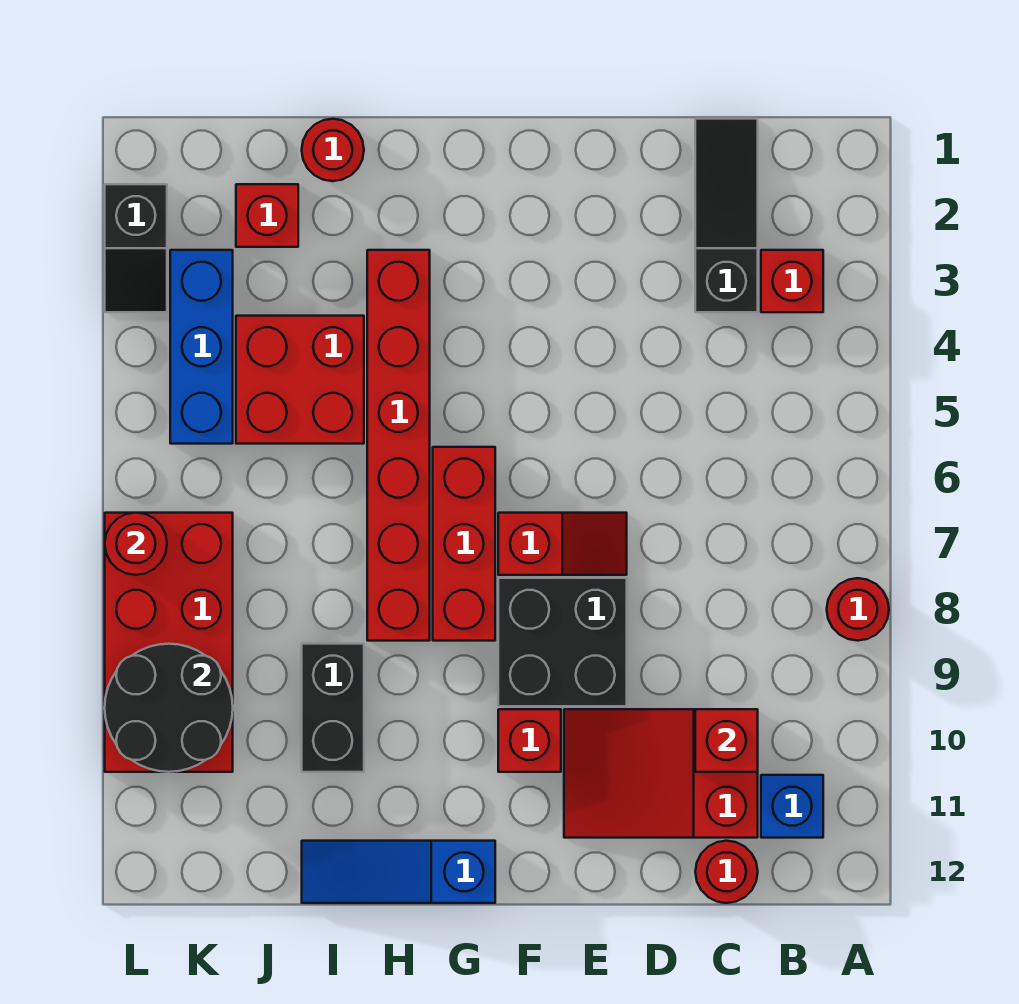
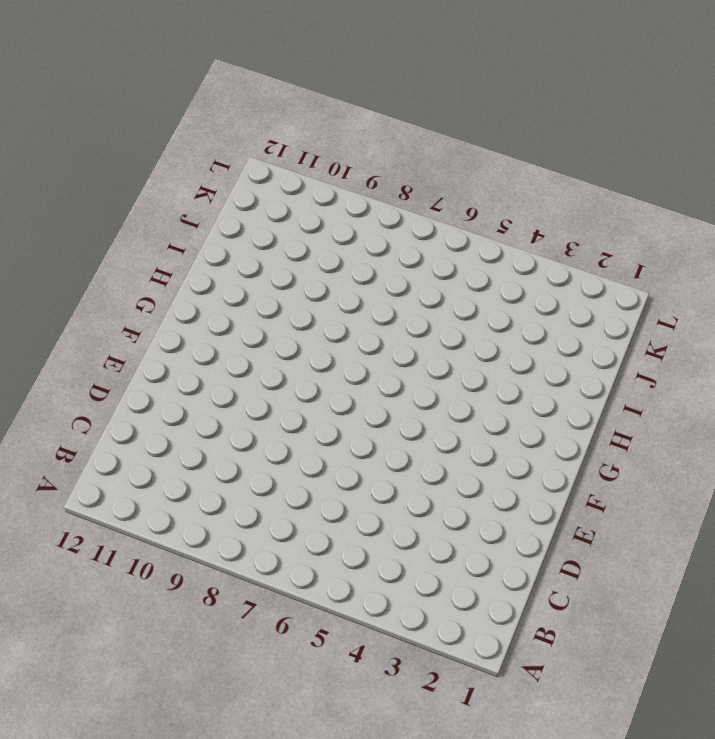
none -> red round brick A8 level 1
none -> red brick B3 level 1
none -> blue brick B11 level 1

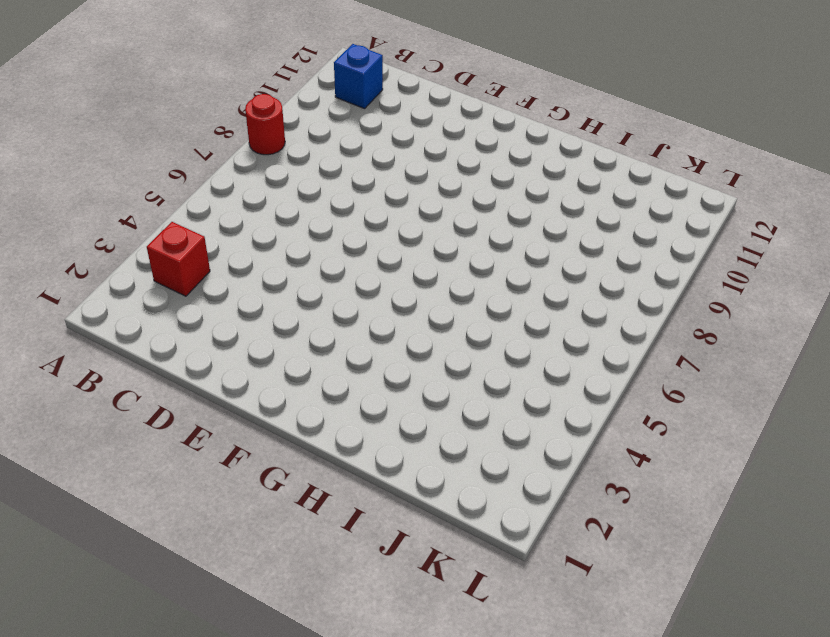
none -> black slope C1:C3 level 1 top 3
none -> red slope C10:E11 level 1 top C
none -> red round brick C12 level 1

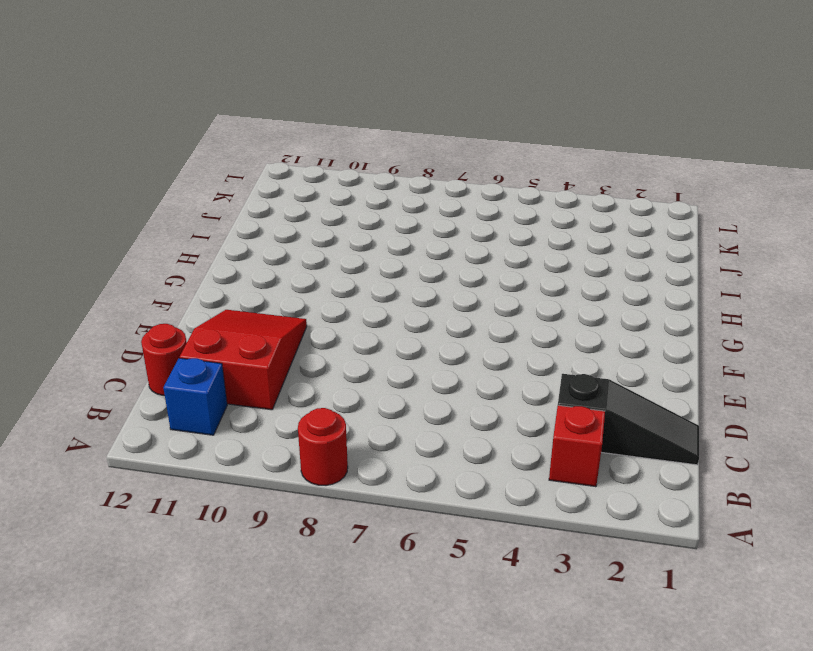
none -> red slope E7:F7 level 1 top F
none -> black brick E8:F9 level 1
none -> red brick F10 level 1

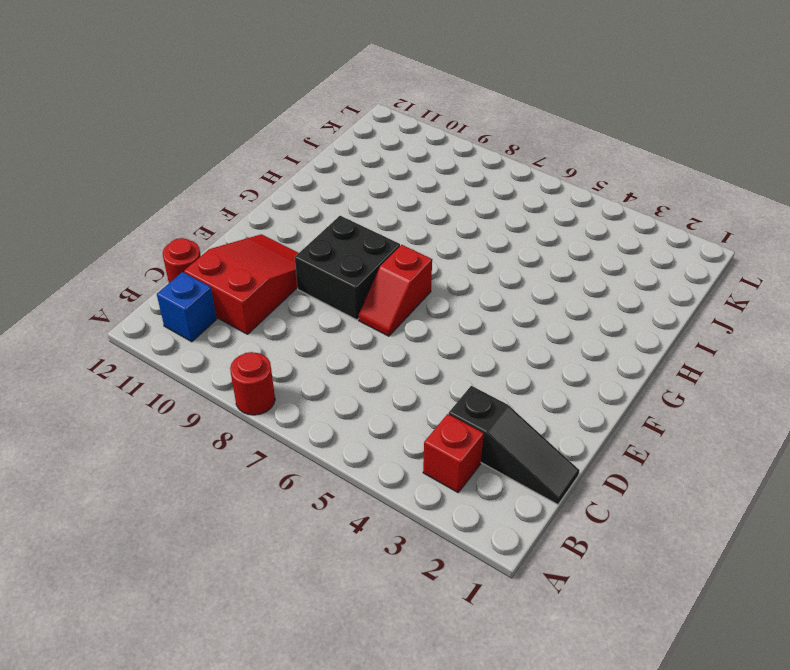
none -> red brick F10 level 1
none -> red brick G6:G8 level 1
none -> blue slope G12:I12 level 1 top G

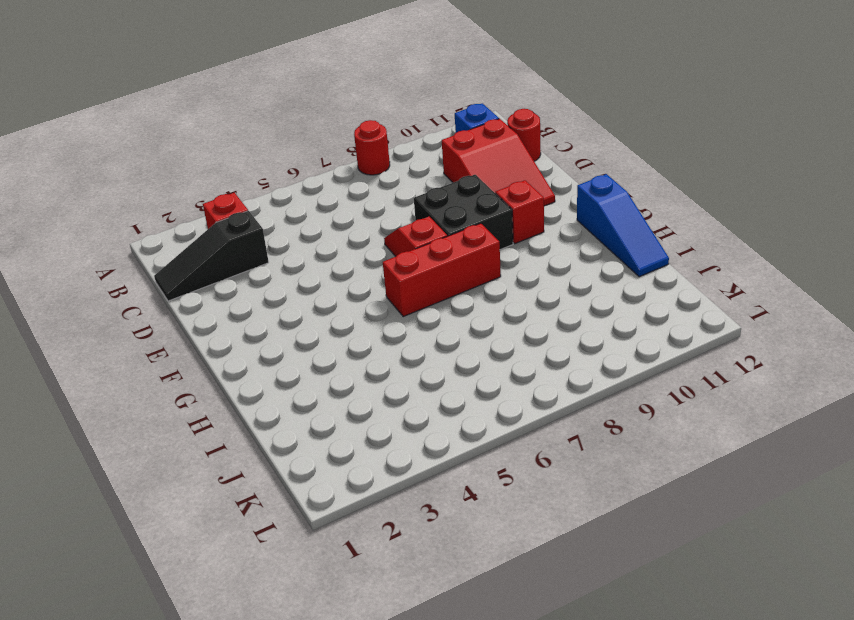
none -> red brick H3:H8 level 1
none -> red round brick I1 level 1
none -> red brick I4:J5 level 1

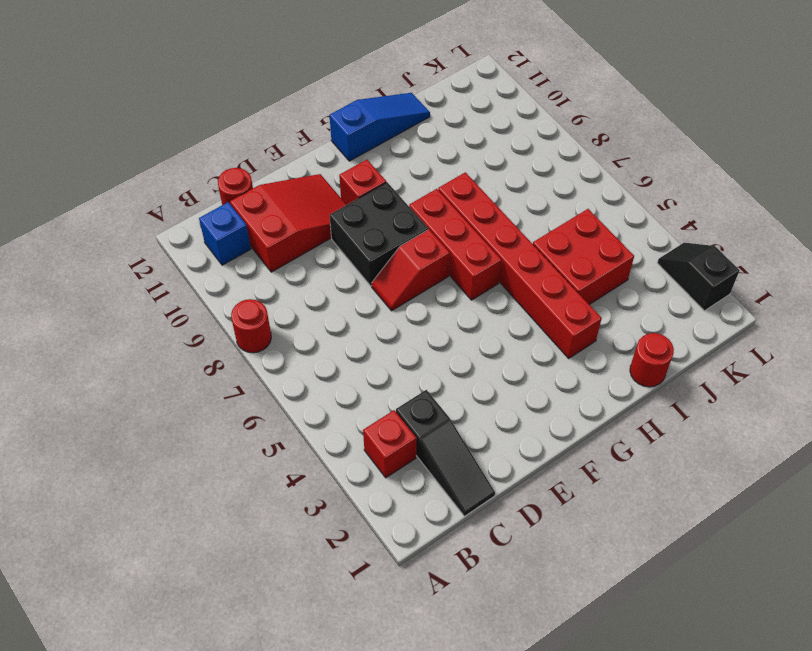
none -> black brick I9:I10 level 1
none -> red brick J2 level 1
none -> blue brick K3:K5 level 1

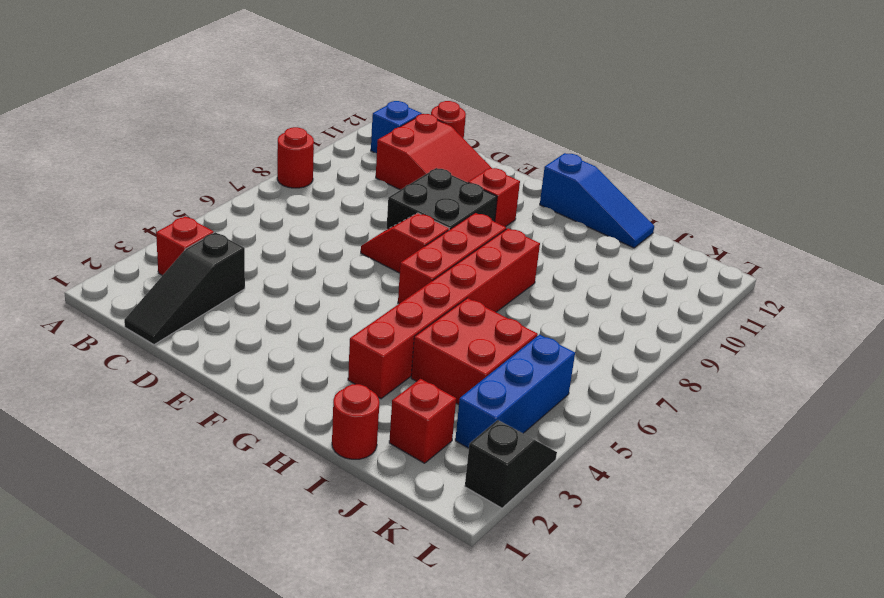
none -> black brick I9:I10 level 1
none -> red brick K7:L10 level 1
none -> red brick C10 level 2

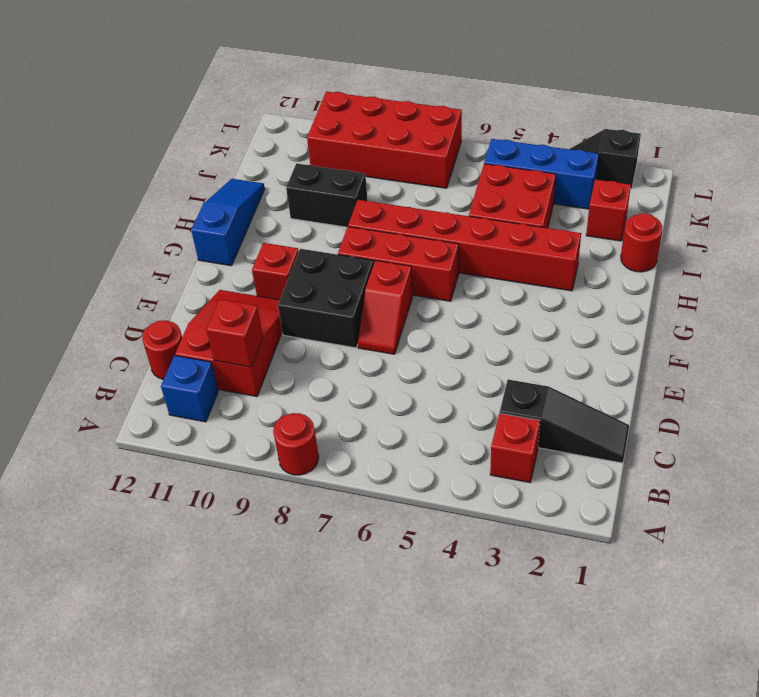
none -> black round brick K9:L10 level 2
none -> red round brick L7 level 2

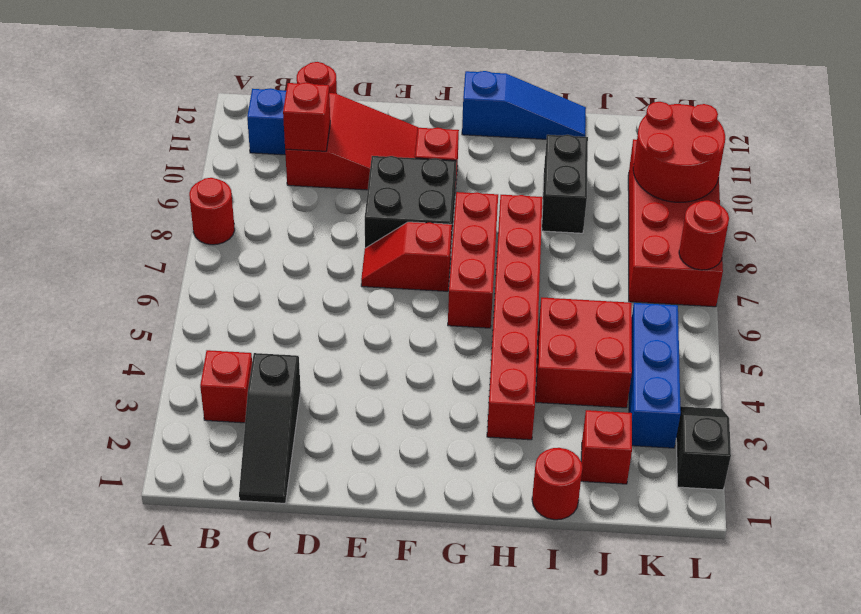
red round brick K9:L10 level 2 -> black round brick K9:L10 level 2

